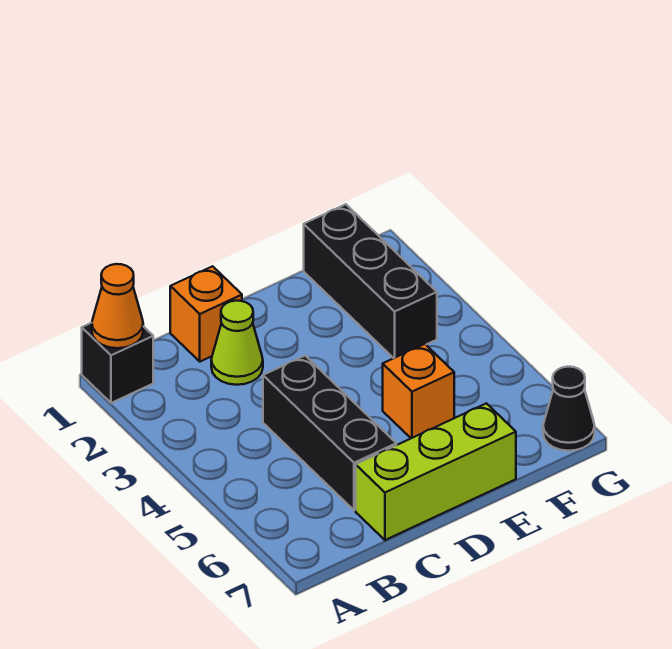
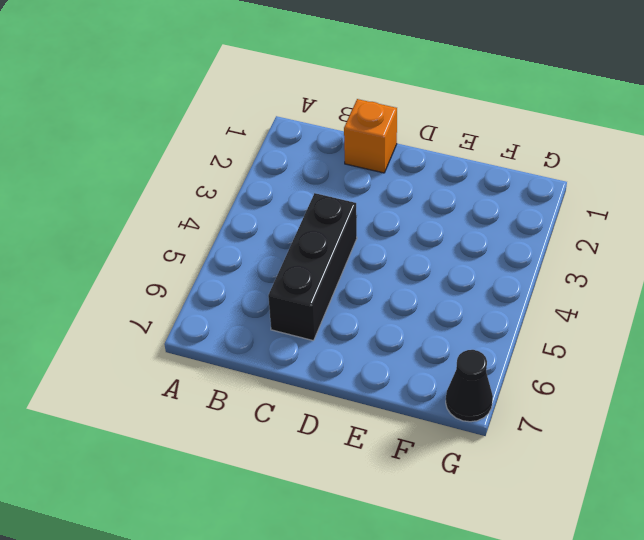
none -> black brick A1 level 1
none -> lime cone C2 level 1

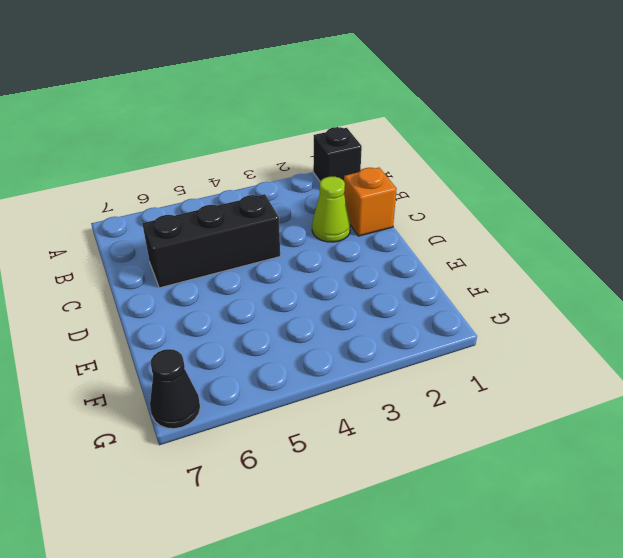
none -> lime brick C7:E7 level 1
none -> orange brick E5 level 1

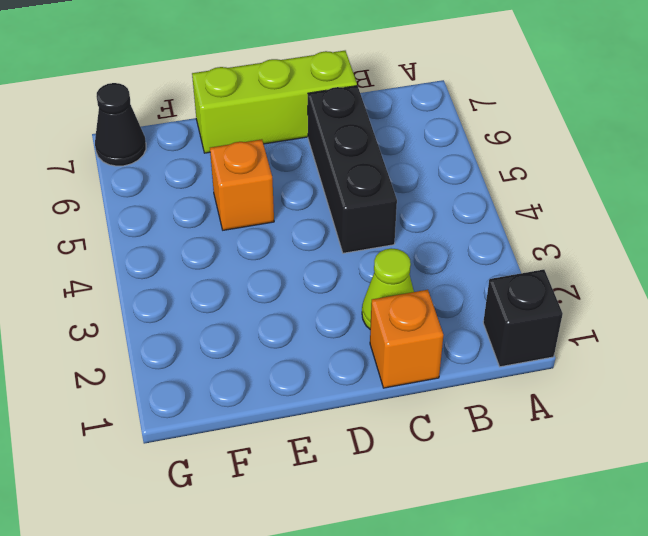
none -> black brick F1:F3 level 1
none -> orange cone A1 level 2

